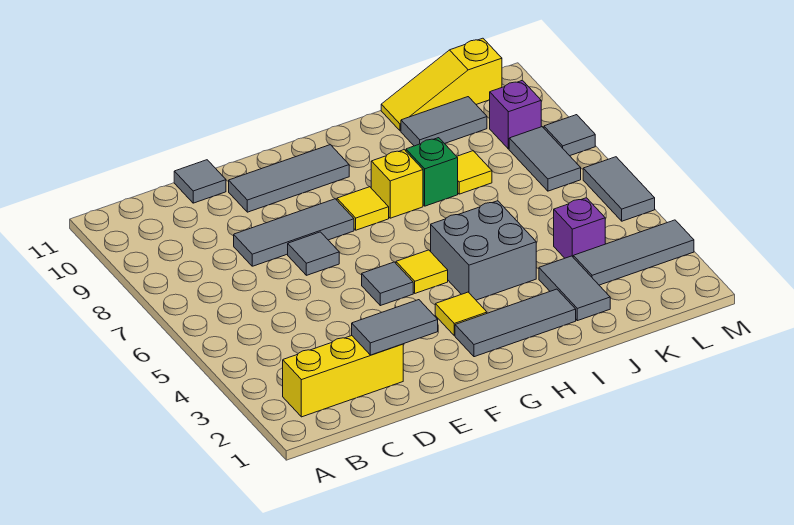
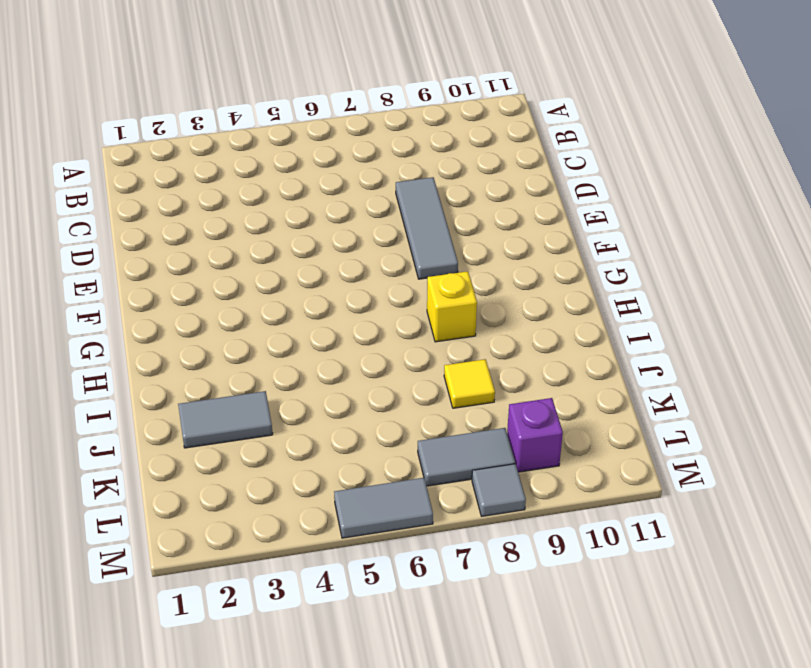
none -> yellow brick B2:D2 level 1
none -> grey tile D11 level 1
none -> grey tile E7 level 1

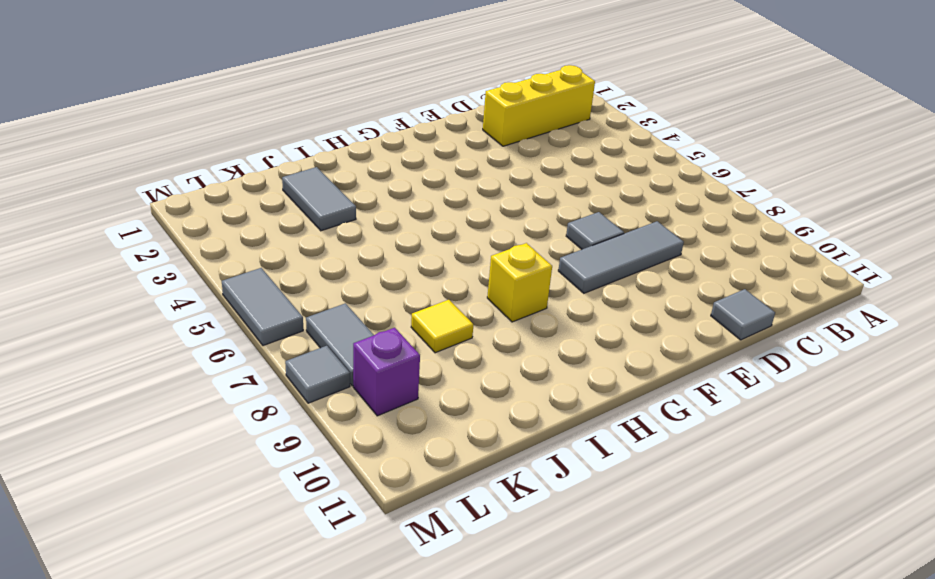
none -> grey tile E10:G10 level 1
none -> grey tile F5 level 1
none -> grey tile G2:I2 level 1

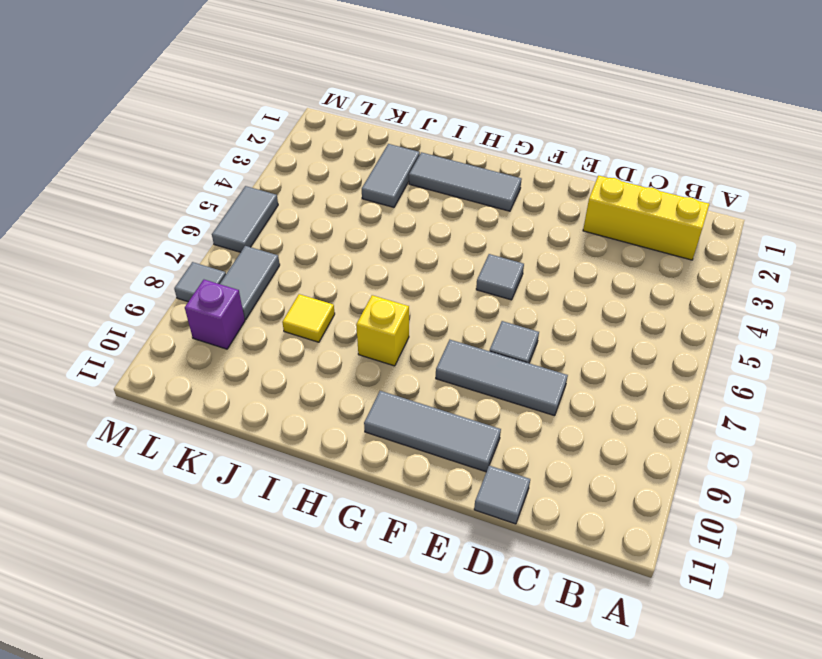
none -> yellow tile G3 level 1
none -> yellow tile G5 level 1
none -> yellow tile G8 level 1

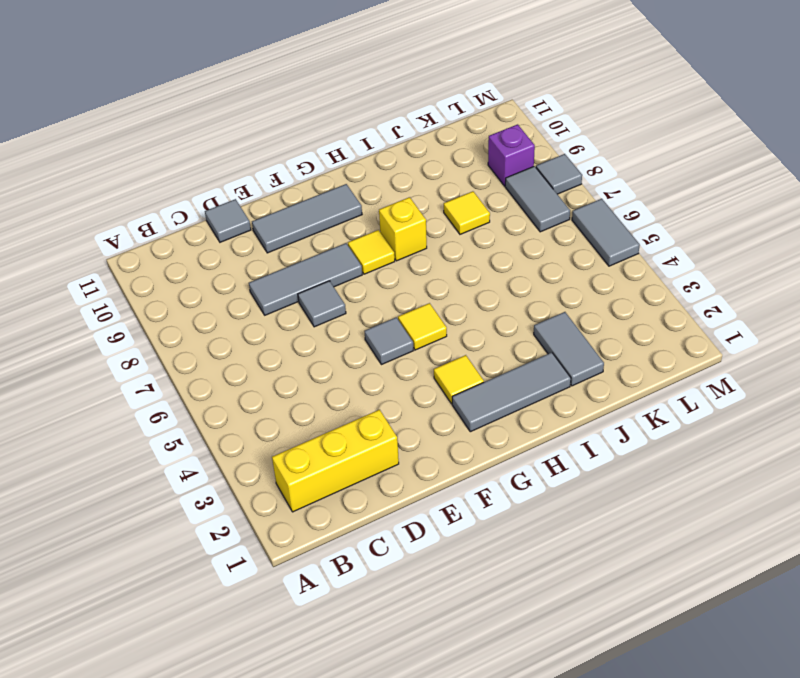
none -> grey brick H4:I5 level 1
none -> green brick I8 level 1
none -> grey tile J10:K10 level 1

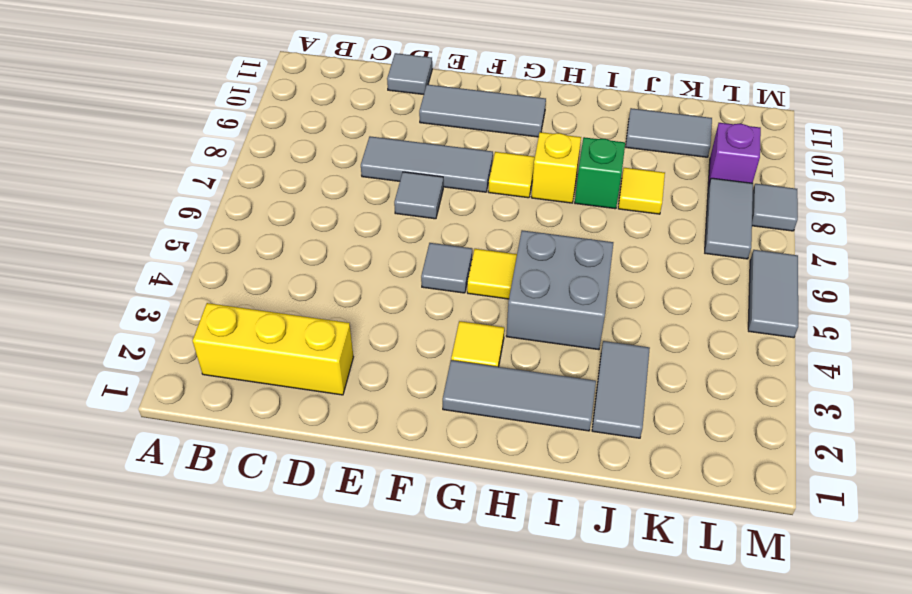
none -> yellow slope J11:L11 level 1 top L
none -> grey tile K3:M3 level 1
none -> purple brick K4 level 1

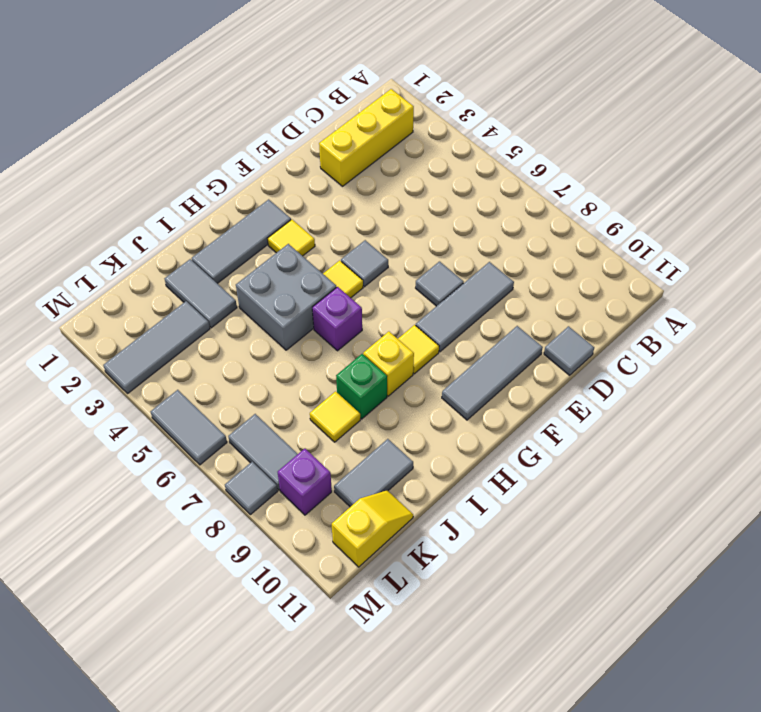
purple brick H6 level 1 -> purple brick K4 level 1
yellow slope K11:L11 level 1 top L -> yellow slope J11:L11 level 1 top L
none -> grey tile D2:E2 level 2

